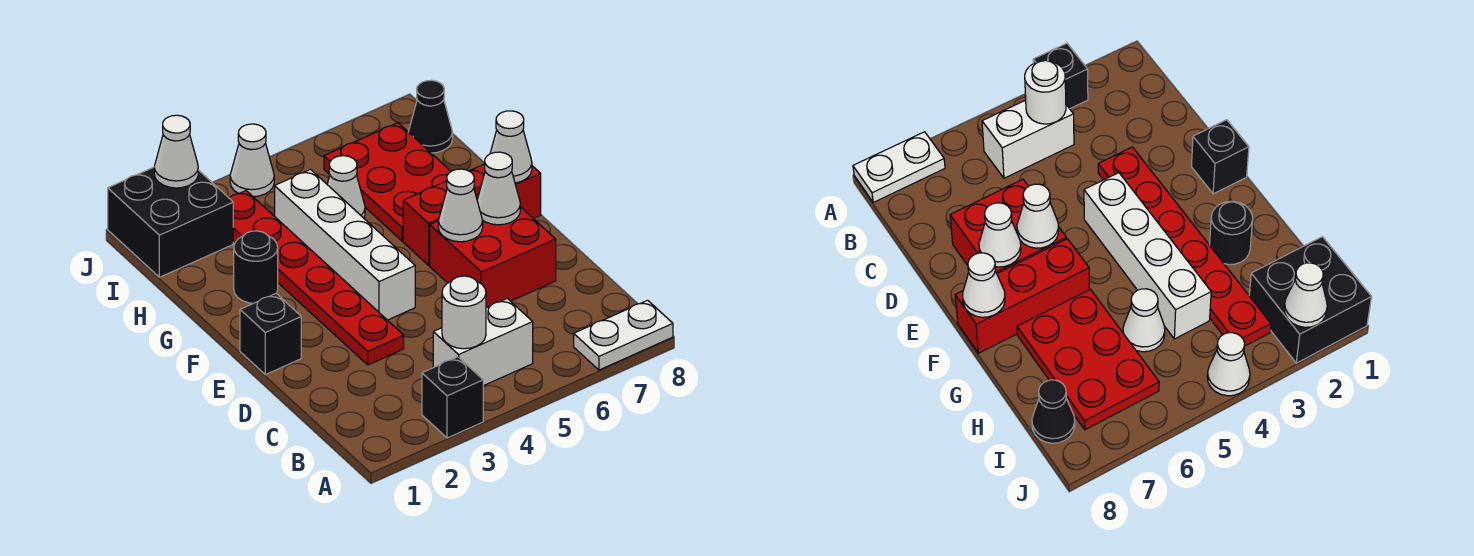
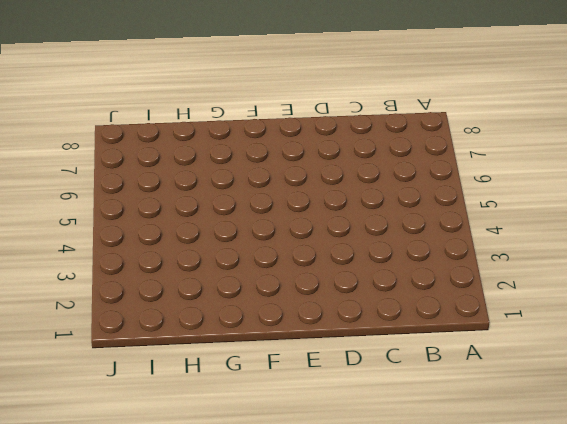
none -> black brick A3 level 1
none -> white plate A7:A8 level 1
none -> white brick B4:B5 level 1

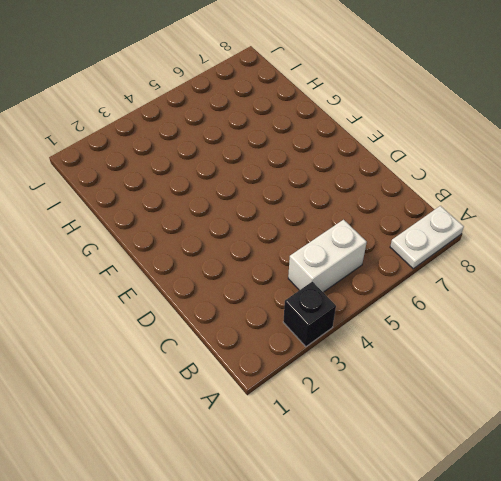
none -> red plate D3:I3 level 1
none -> red brick D6:E7 level 1
none -> black brick E1 level 1

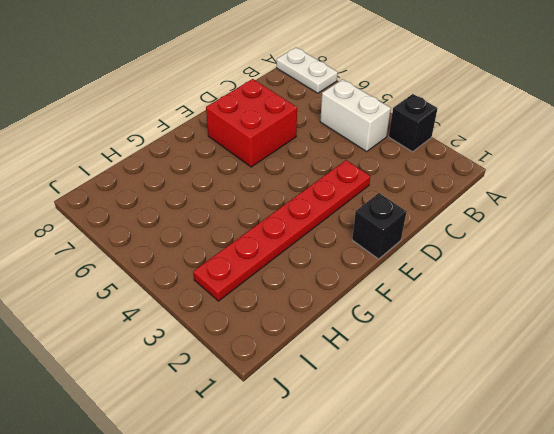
none -> white brick E4:H4 level 1
none -> red brick F6:F8 level 1
none -> black round brick G2 level 1

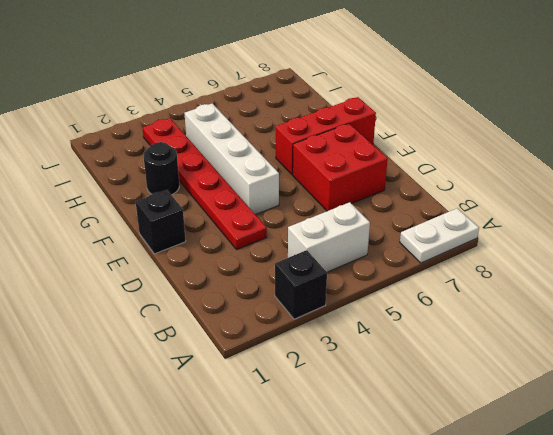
none -> red plate G6:I7 level 1
none -> white cone H5 level 1
none -> black brick I1:J2 level 1

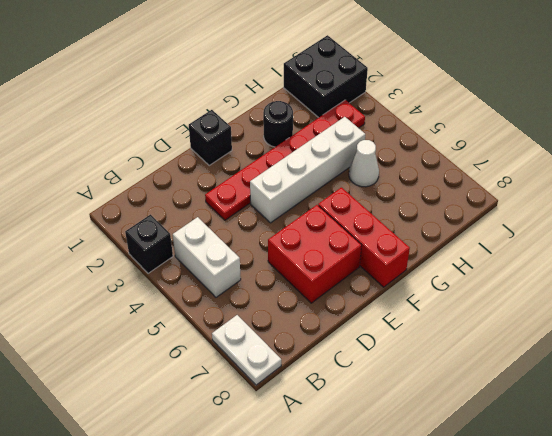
none -> red plate G6:I7 level 1
none -> black cone I8 level 1
none -> white cone J4 level 1

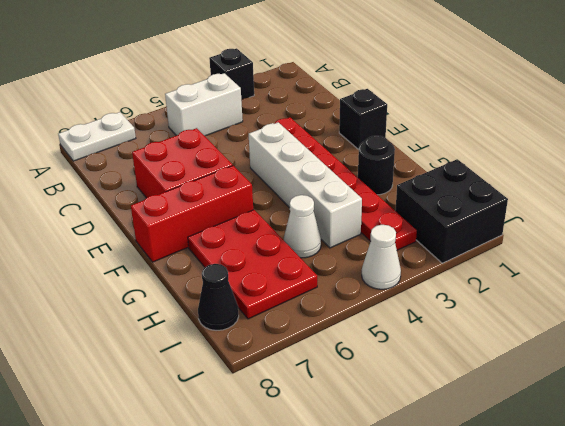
none -> white round brick B4 level 2
none -> white cone E6 level 2
none -> white cone E7 level 2

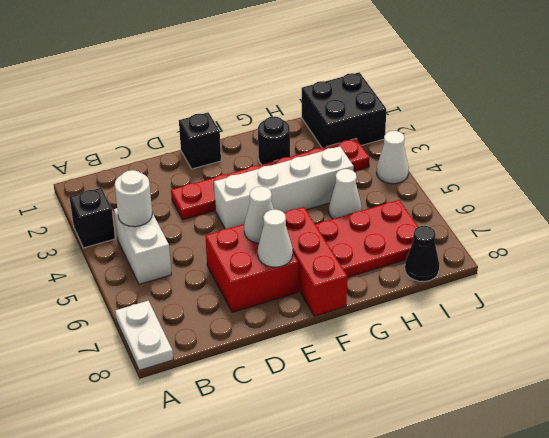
none -> white cone F8 level 2
none -> white cone J2 level 2

